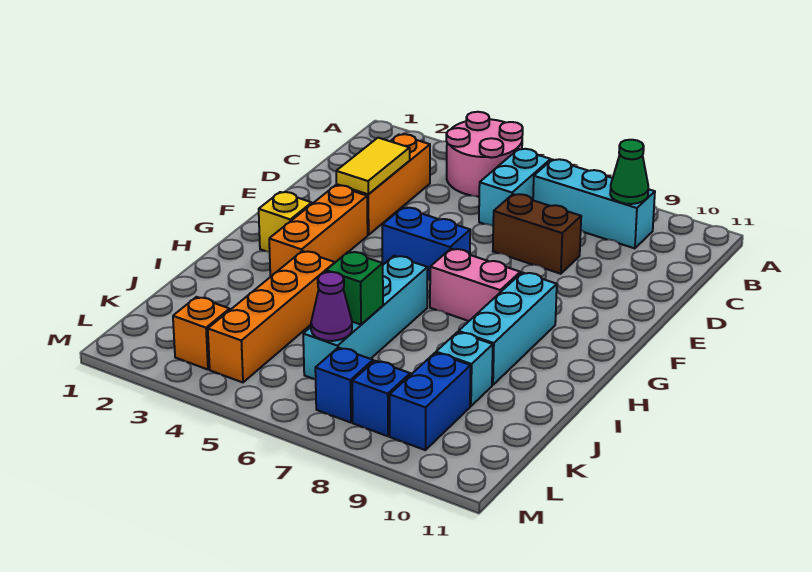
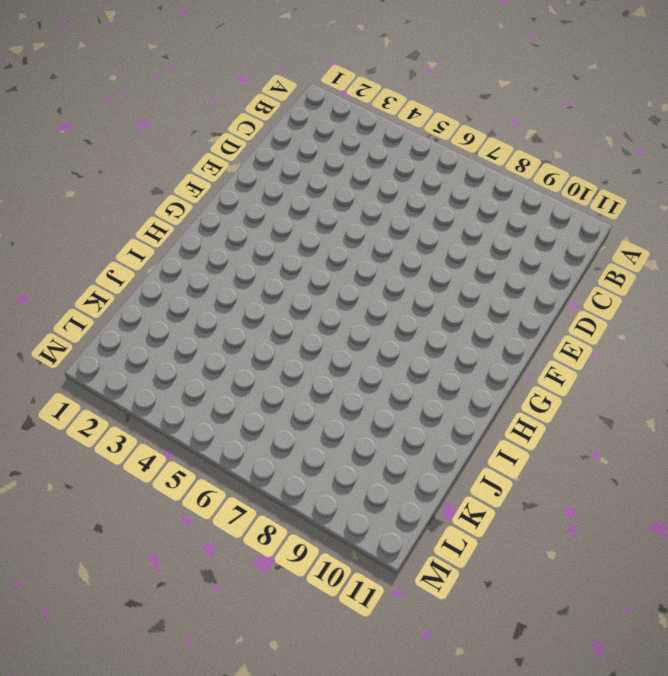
none -> pink round brick A4:B5 level 1
none -> cyan brick B6:C6 level 1
none -> cyan brick B7:B9 level 1

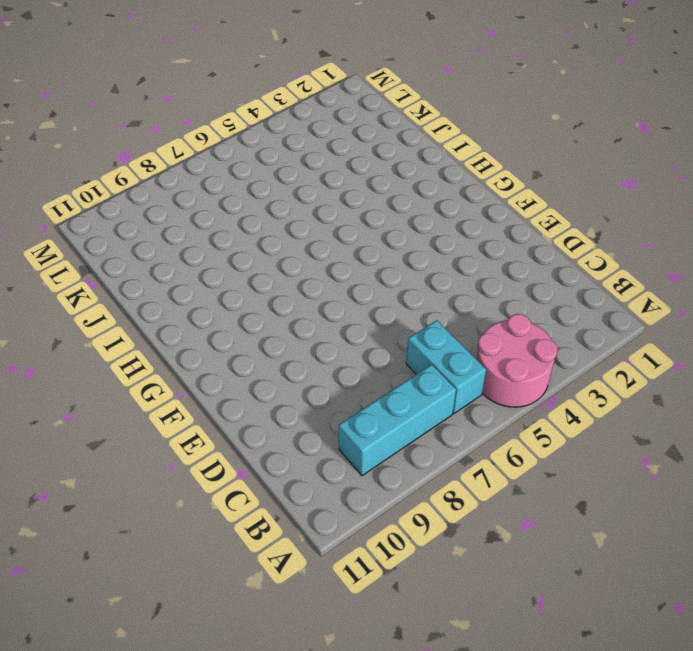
none -> orange brick C3:E3 level 1
none -> brown brick D7:D8 level 1
none -> orange brick F3:H3 level 1

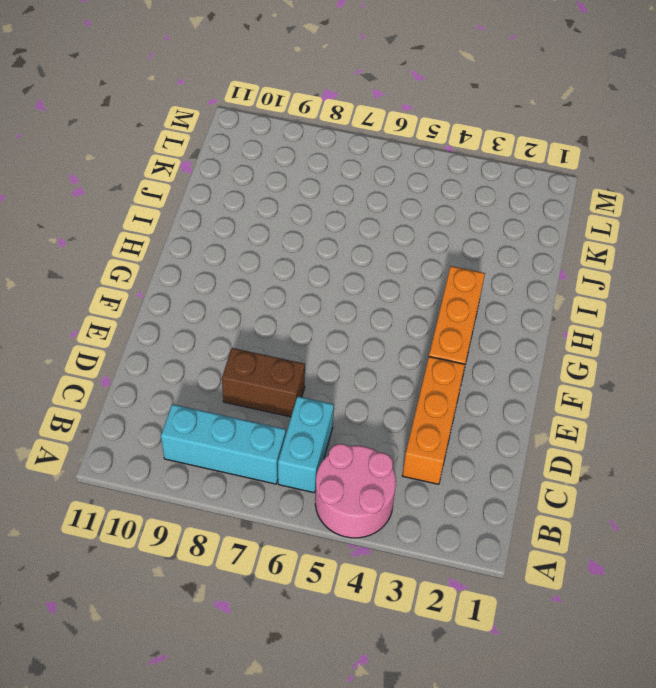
none -> blue brick F5:F6 level 1
none -> yellow brick G2 level 1
none -> pink brick G7:G8 level 1

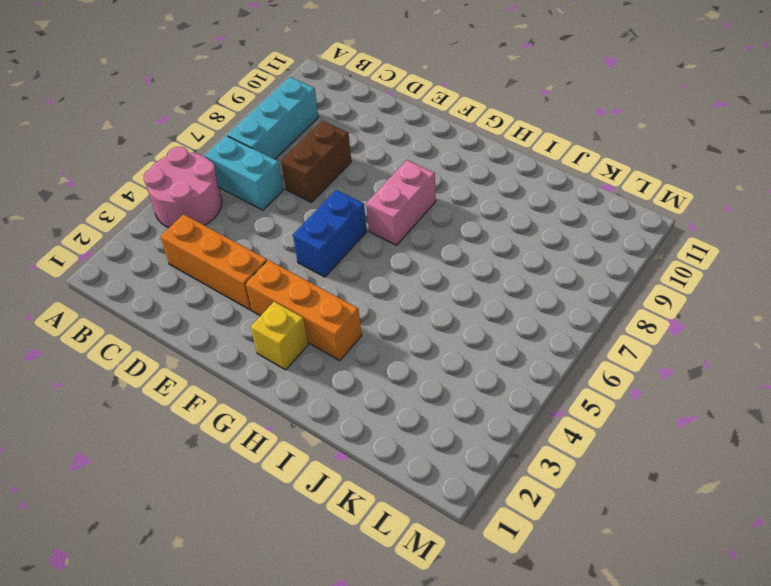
none -> cyan brick G9:I9 level 1
none -> cyan brick H6:K6 level 1
none -> orange brick I4:L4 level 1

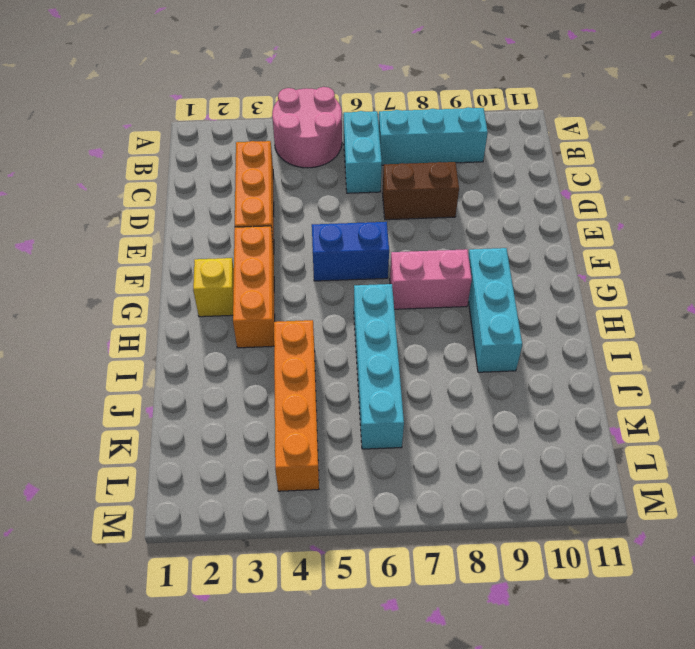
none -> cyan brick J9 level 1
none -> blue brick K9:L9 level 1
none -> orange brick L3 level 1

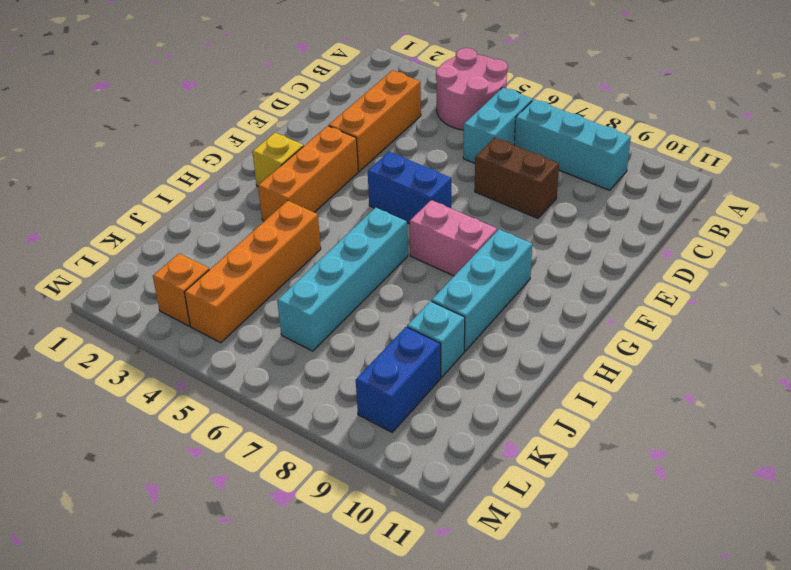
none -> blue brick L7 level 1
none -> blue brick L8 level 1
none -> green cone B9 level 2

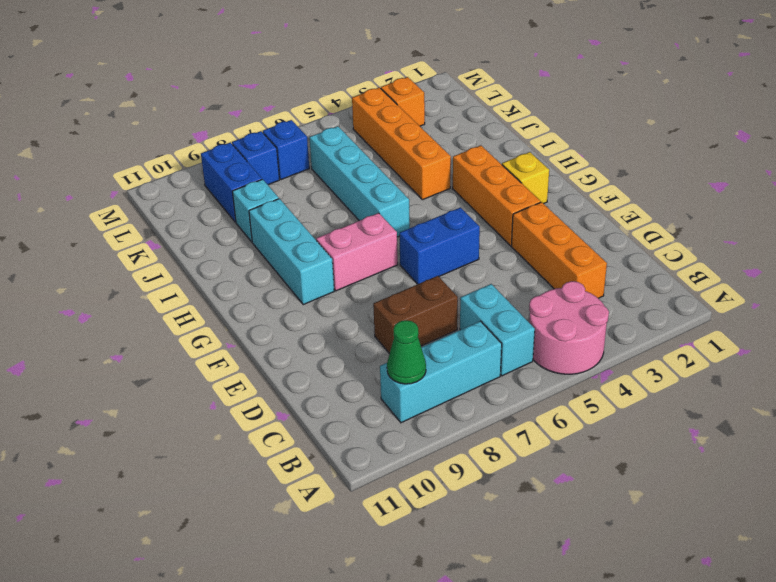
none -> yellow tile D3:E3 level 2
none -> green brick J6 level 2
none -> purple cone K6 level 2

